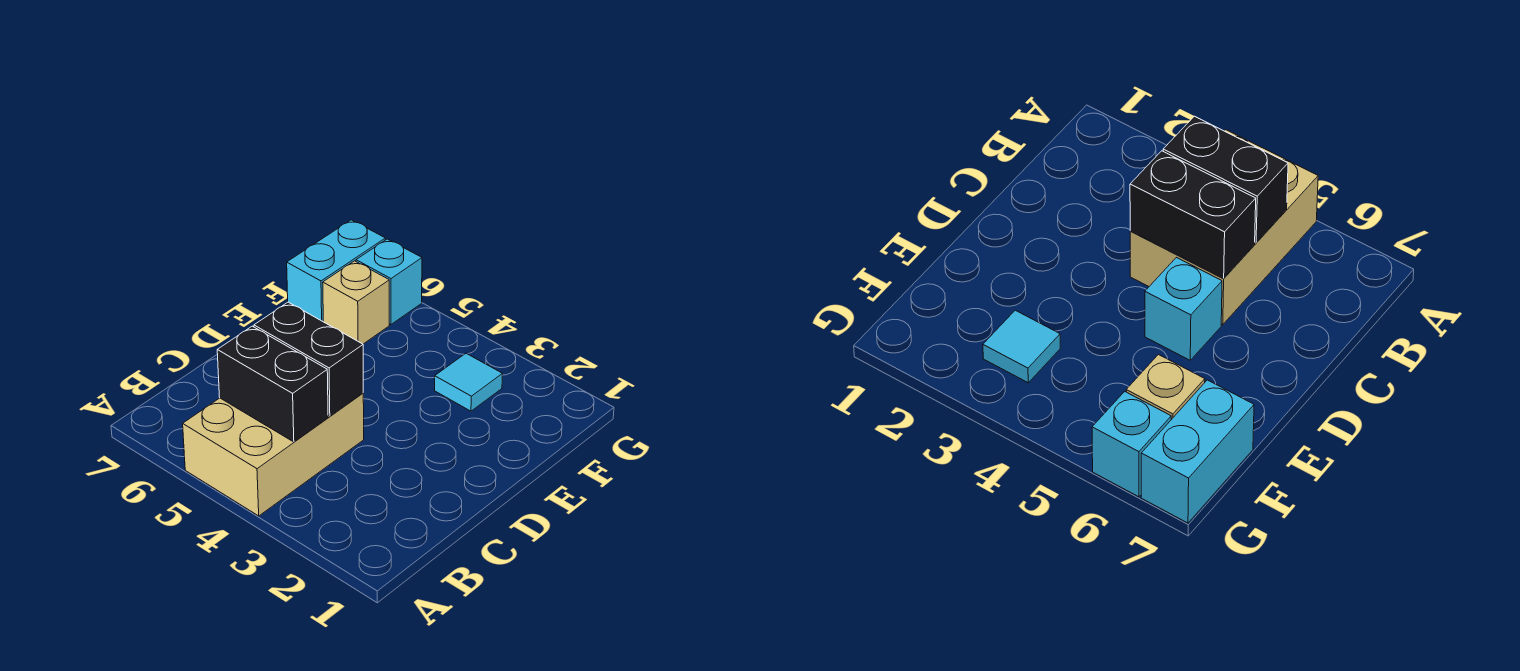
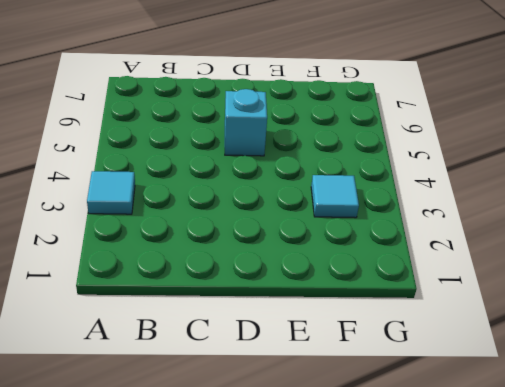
cyan tile A3 level 1 -> none
none -> tan brick A4:C5 level 1
none -> tan brick F6 level 1

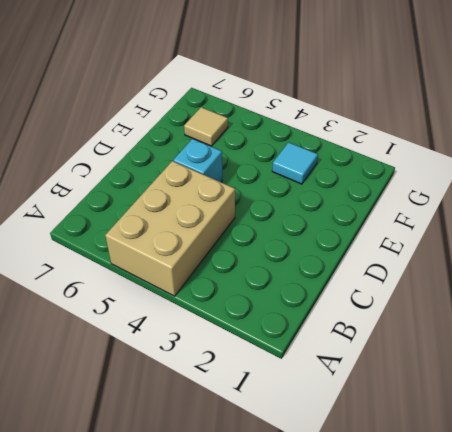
tan tile F6 level 1 -> tan brick F6 level 1
none -> cyan brick F7:G7 level 1
none -> cyan brick G6 level 1

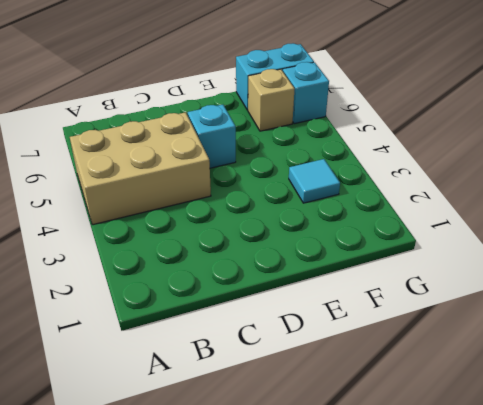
none -> black brick B4:B5 level 2
none -> black brick C4:C5 level 2

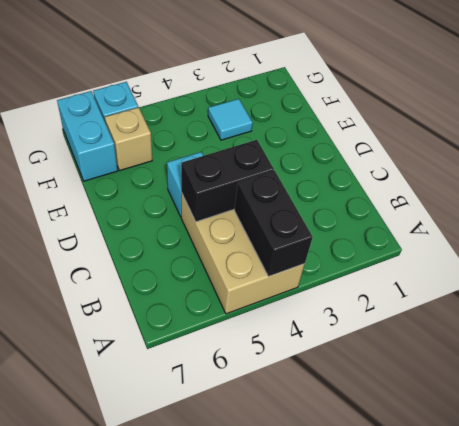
black brick A4:B4 level 2 -> black brick B4:B5 level 2

